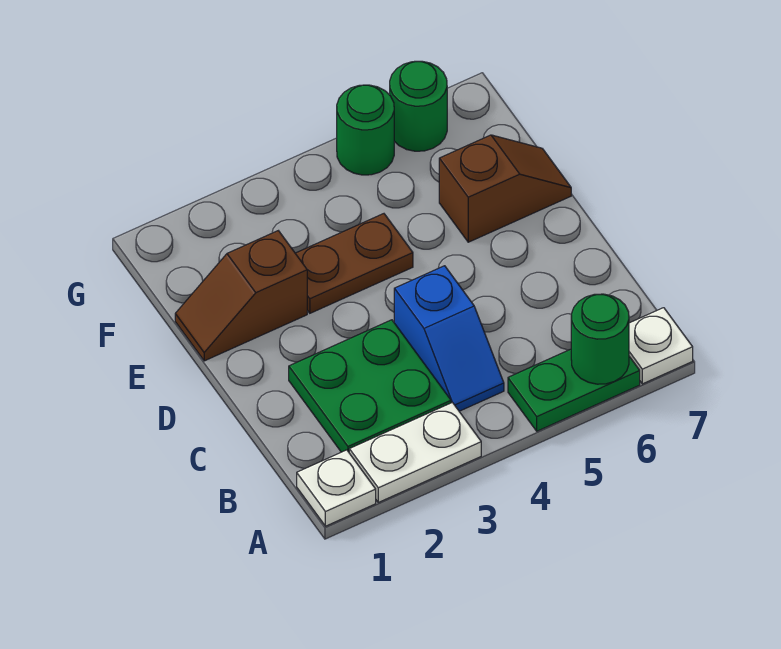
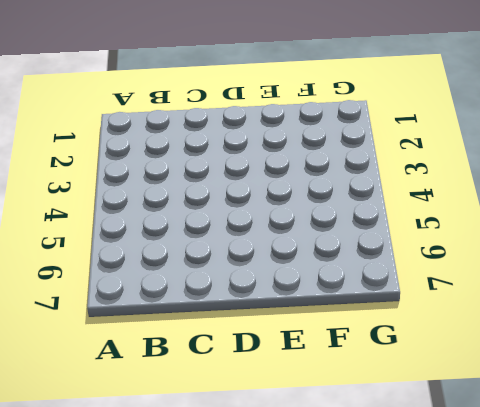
none -> white plate A1 level 1
none -> white plate A2:A3 level 1
none -> green plate A5:A6 level 1

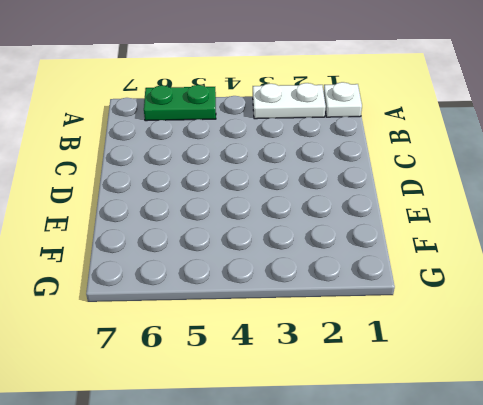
none -> white plate A7 level 1
none -> green plate B2:C3 level 1
none -> blue slope B4:C4 level 1 top C

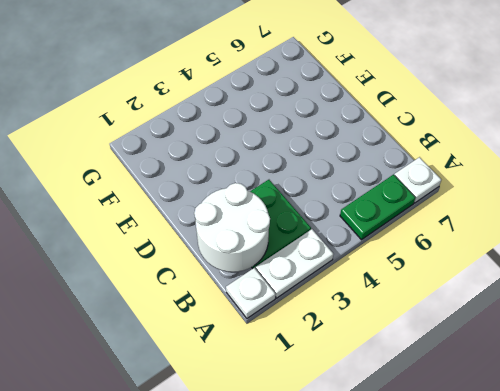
white round brick B1:C2 level 2 -> none
none -> blue slope B4:C4 level 1 top C
none -> brown slope E1:E2 level 1 top 2
none -> brown plate E3:E4 level 1

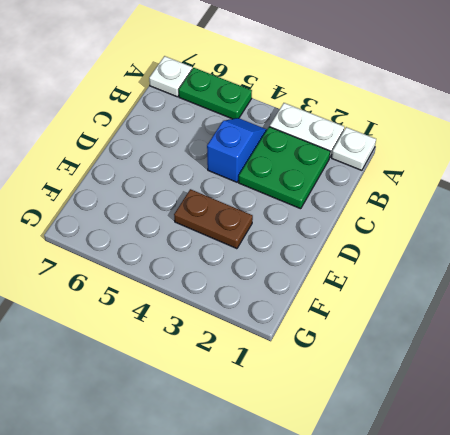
none -> brown slope E1:E2 level 1 top 2
none -> brown slope E6:E7 level 1 top 6
none -> green round brick G5 level 1

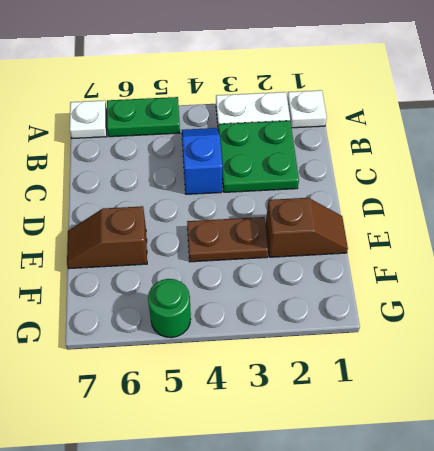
none -> green round brick G6 level 1
none -> green round brick A6 level 2

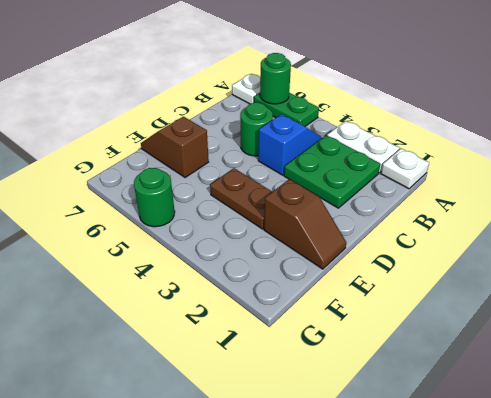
green round brick C5 level 1 -> green round brick G6 level 1

